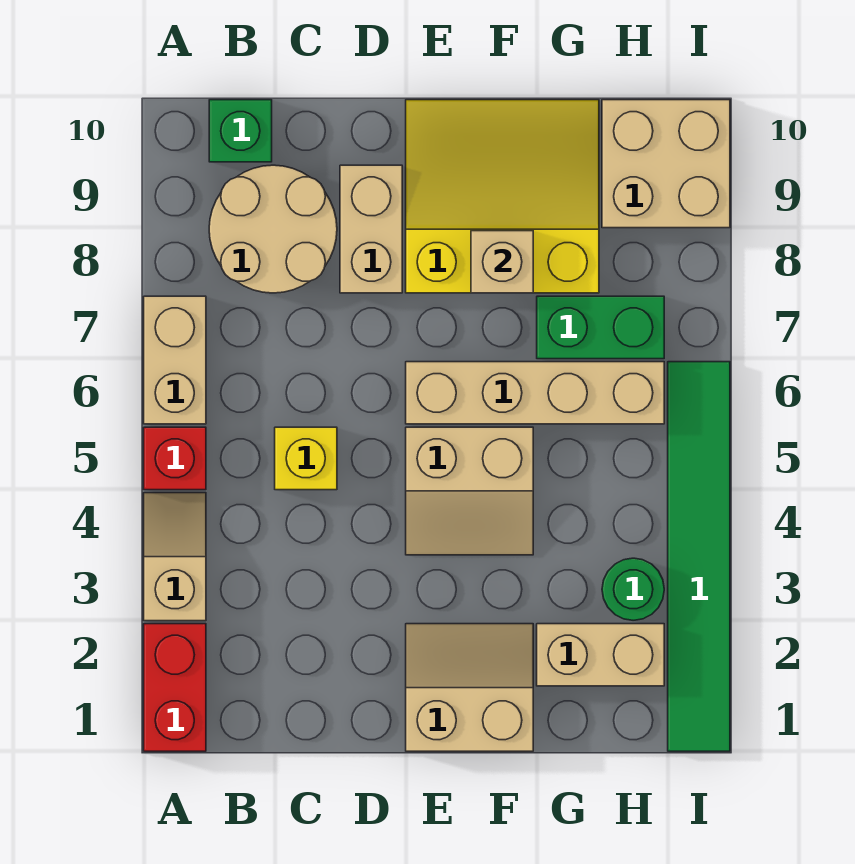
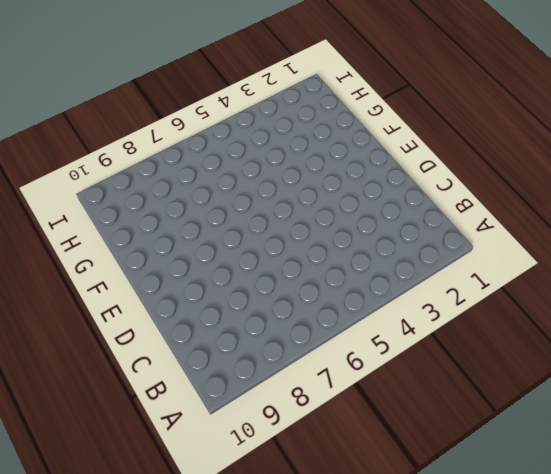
none -> red brick A1:A2 level 1
none -> tan slope A3:A4 level 1 top 3
none -> red brick A5 level 1

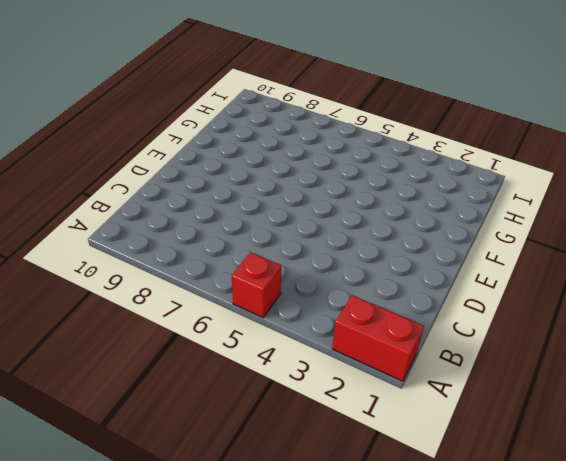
none -> tan slope A3:A4 level 1 top 3
none -> tan brick A6:A7 level 1
none -> tan round brick B8:C9 level 1

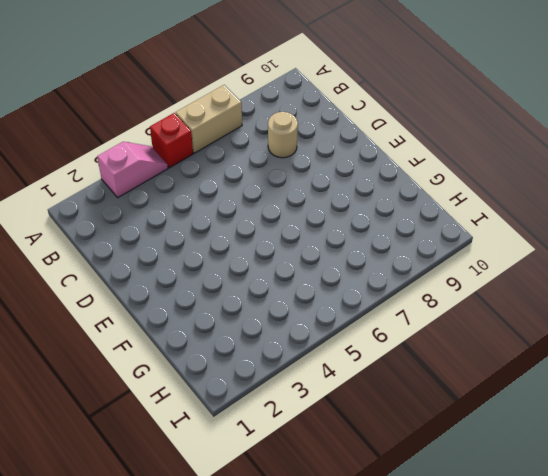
pink slope A3:A4 level 1 top 3 -> tan slope A3:A4 level 1 top 3
tan round brick C8 level 1 -> tan round brick B8:C9 level 1
none -> red brick A1:A2 level 1
none -> green brick B10 level 1
none -> yellow brick C5 level 1

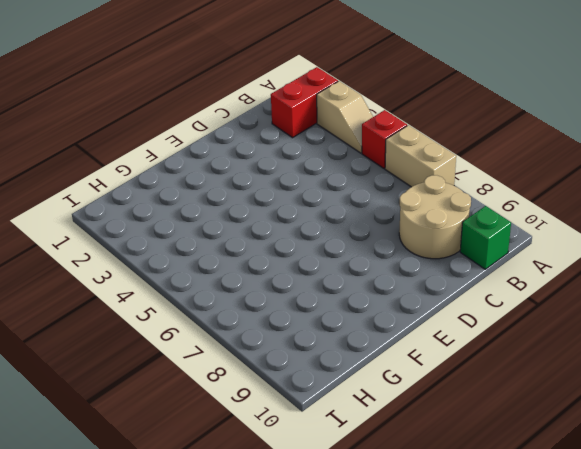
red brick A2:B2 level 1 -> red brick A1:A2 level 1
none -> yellow brick C5 level 1
none -> tan brick D8:D9 level 1
none -> tan slope E1:F2 level 1 top 1

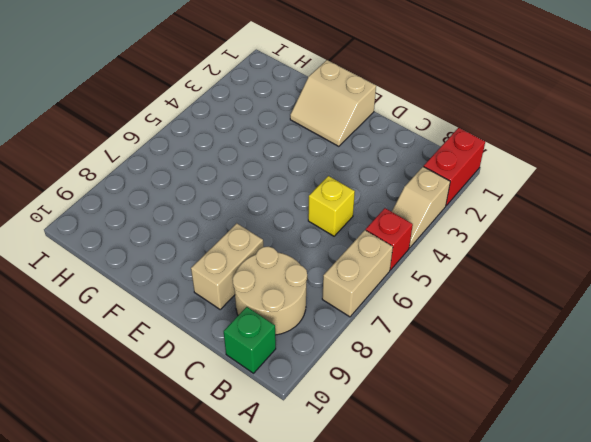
none -> tan slope E4:F5 level 1 top 5
none -> tan brick E6:H6 level 1
none -> yellow slope E8:G10 level 1 top 8

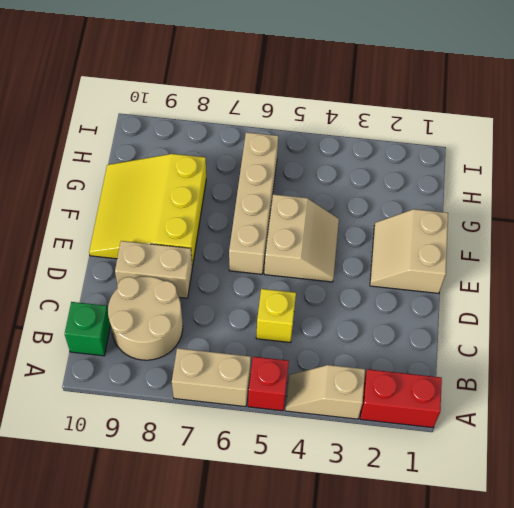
none -> tan brick G2:H2 level 1
none -> green brick G7:H7 level 1
none -> green round brick H3 level 1

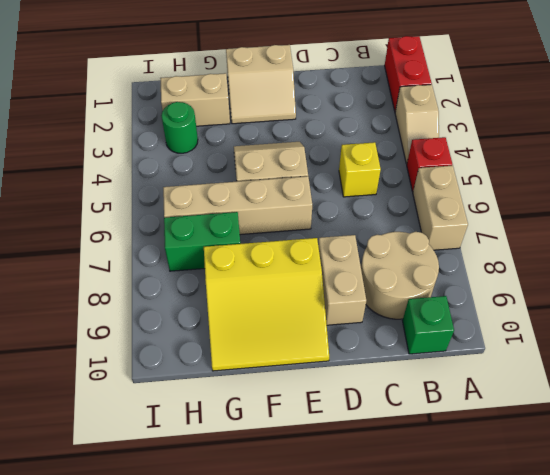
none -> tan brick H9:I10 level 1
none -> green tile I1:I6 level 1
none -> tan brick F8 level 2

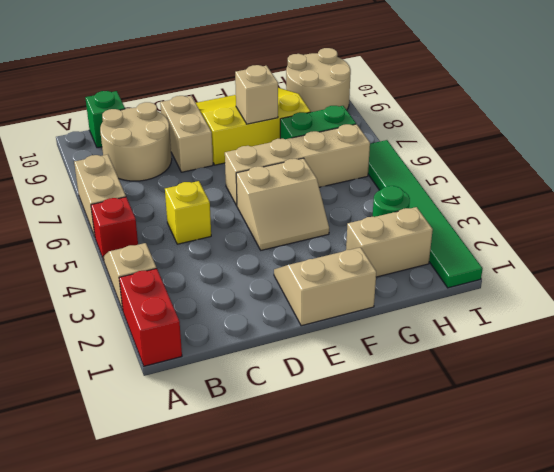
tan round brick H9:I10 level 1 -> tan brick H9:I10 level 1

